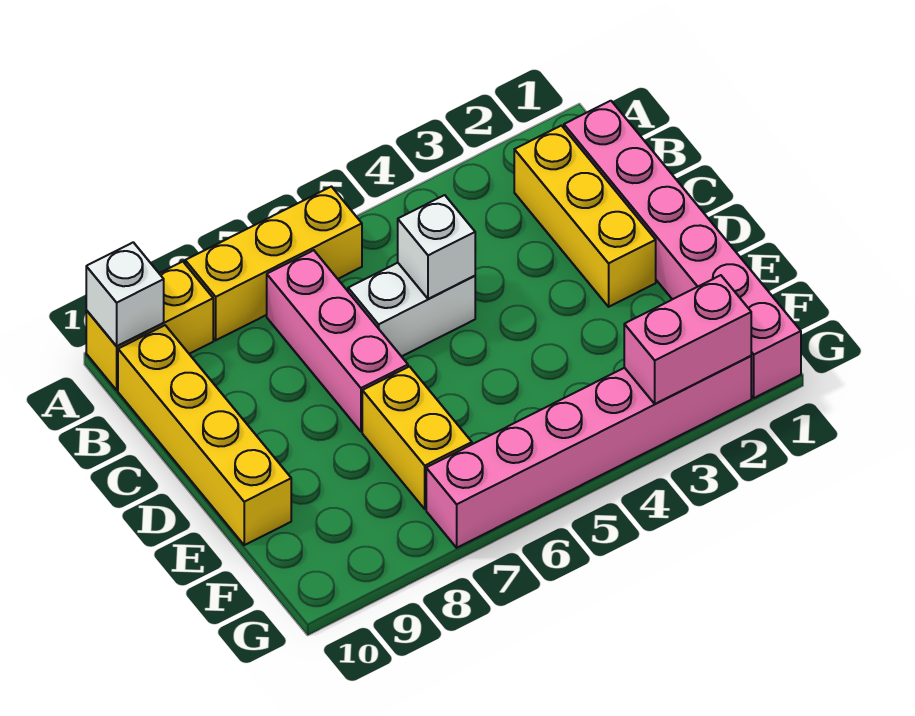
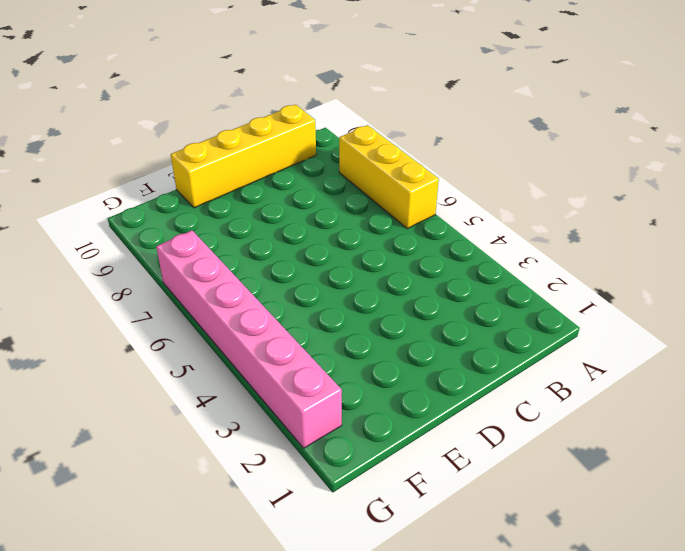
none -> yellow brick A9:A10 level 1
none -> pink brick B1:G1 level 1
none -> yellow brick B2:D2 level 1

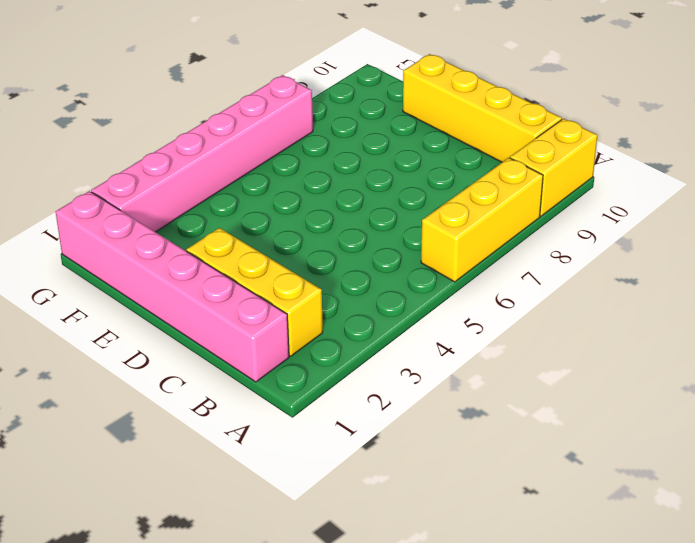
none -> pink brick B7:D7 level 1
none -> white brick C5:C6 level 1
none -> yellow brick E7:F7 level 1

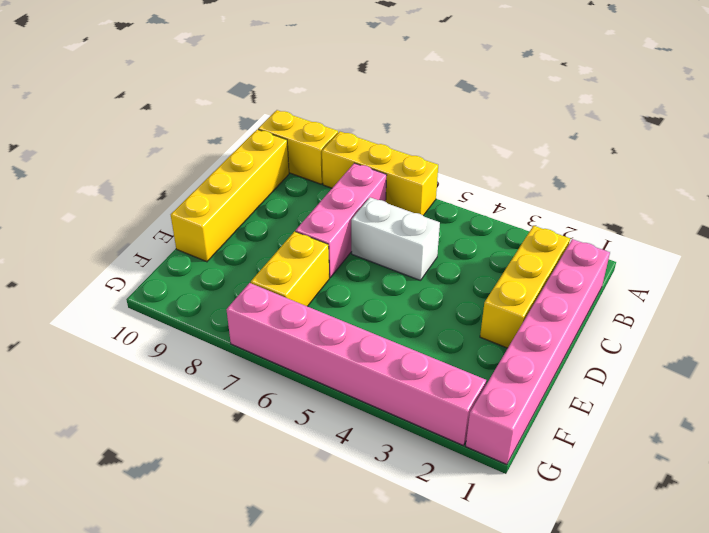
none -> white brick A10 level 2
none -> white brick C5 level 2
none -> pink brick G2:G3 level 2

